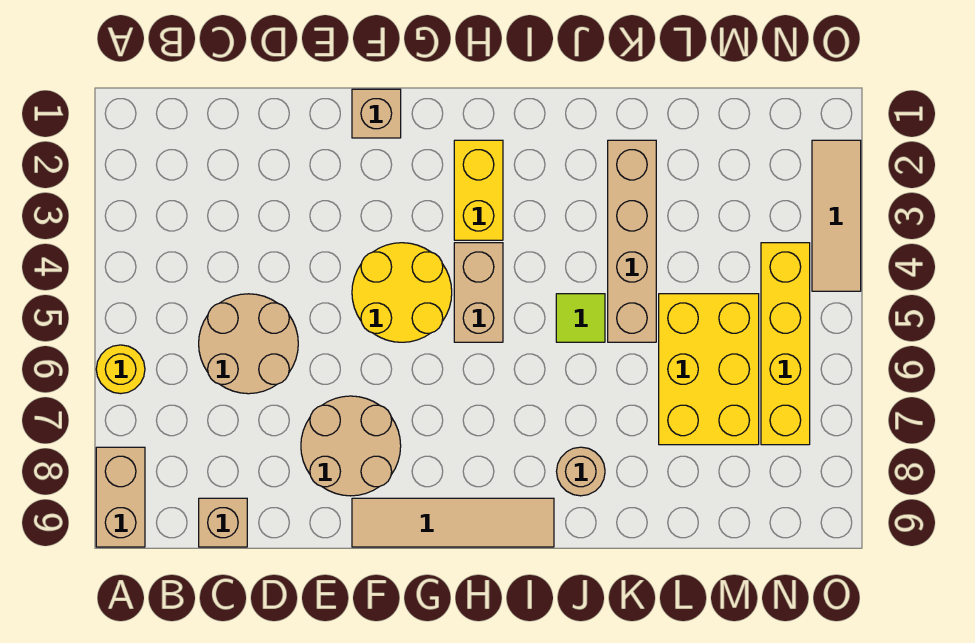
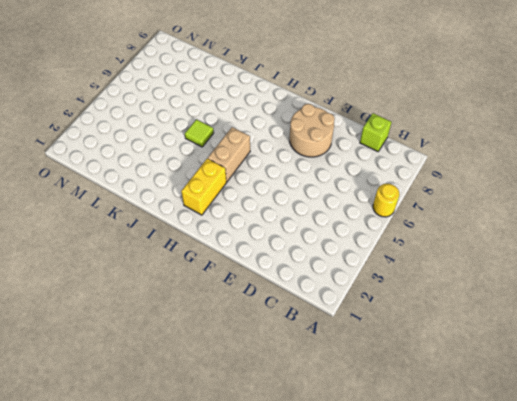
lime brick C9 level 1 -> tan brick C9 level 1
none -> tan brick A8:A9 level 1
none -> tan round brick C5:D6 level 1
none -> tan brick F1 level 1

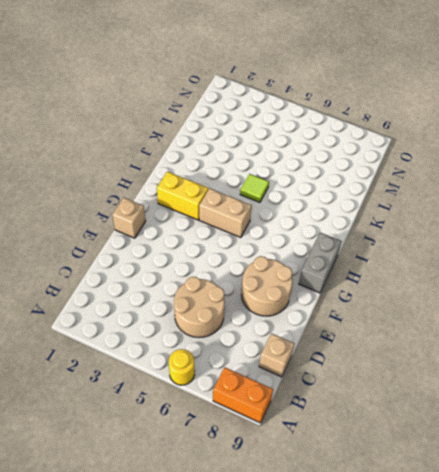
orange brick A8:A9 level 1 -> tan brick A8:A9 level 1
grey brick G9:H9 level 1 -> tan tile F9:I9 level 1
none -> yellow round brick F4:G5 level 1
none -> tan round brick J8 level 1
none -> tan brick K2:K5 level 1

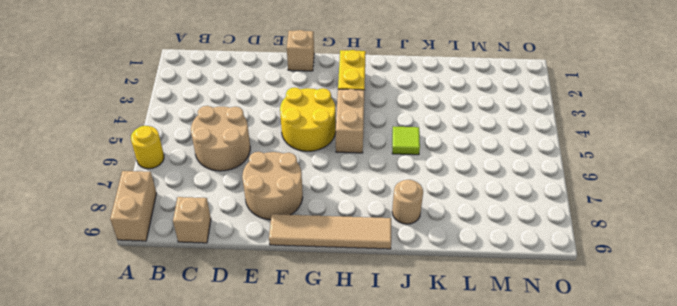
none -> tan brick K2:K5 level 1
none -> yellow brick L5:M7 level 1
none -> yellow brick N4:N7 level 1

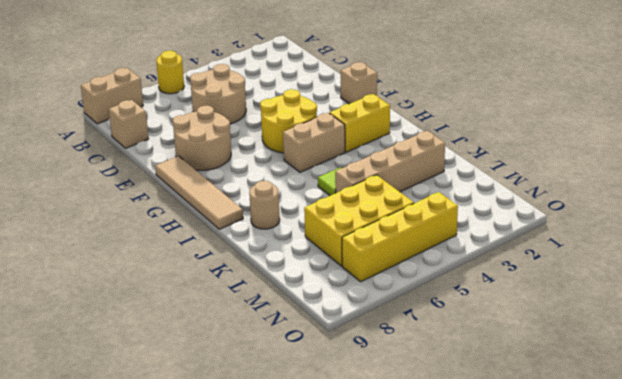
none -> tan tile O2:O4 level 1

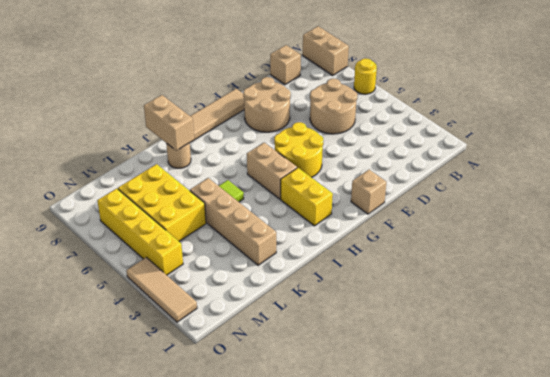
tan brick J8:J9 level 2 -> none

